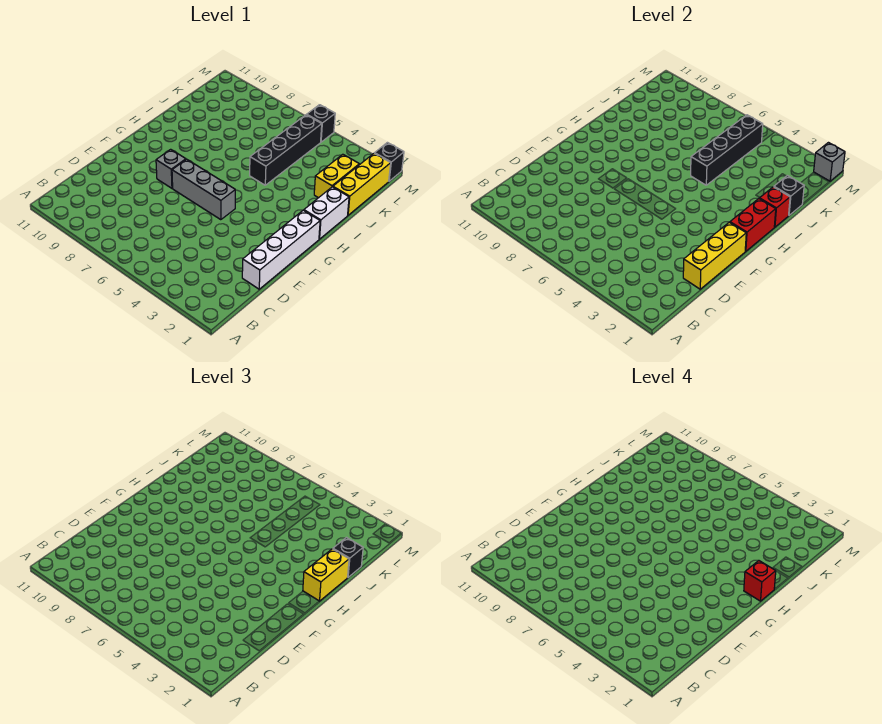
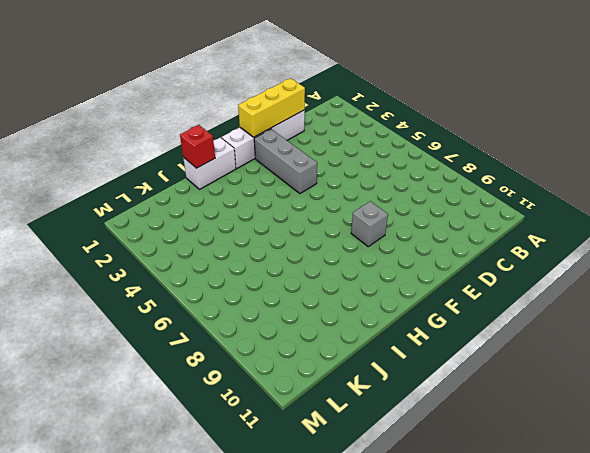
grey brick F2:F4 level 1 -> grey brick F5:F7 level 1
none -> black brick I5:L5 level 1
none -> yellow brick J1:L1 level 1
none -> yellow brick J2:K2 level 1

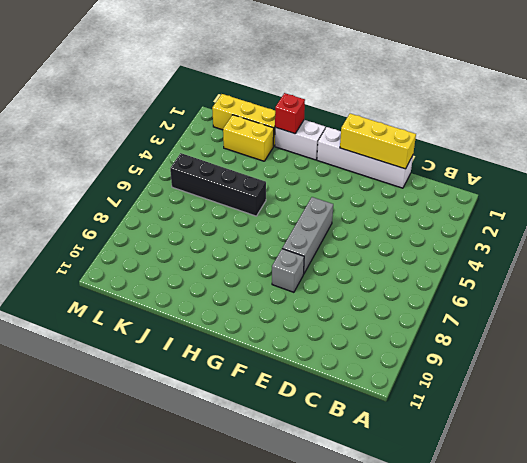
none -> black brick M1 level 1
none -> black brick M5 level 1
none -> red brick G1:H1 level 2

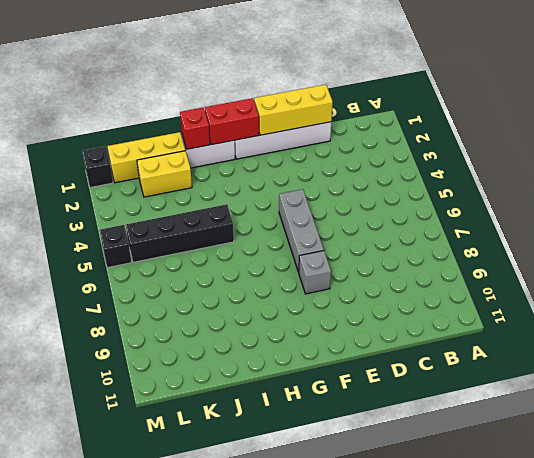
none -> black brick I5:L5 level 2
none -> black brick J1 level 2
none -> grey brick M1 level 2

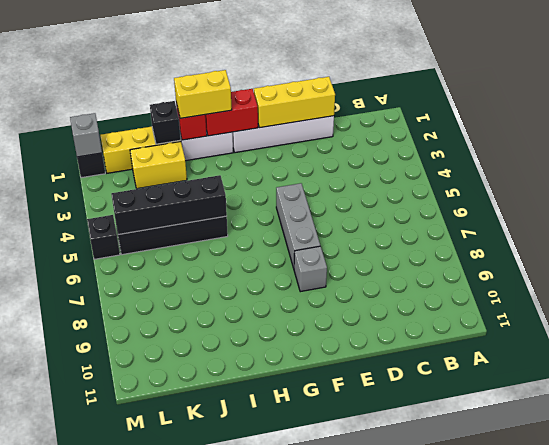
none -> black brick J1 level 3
none -> red brick H1 level 4

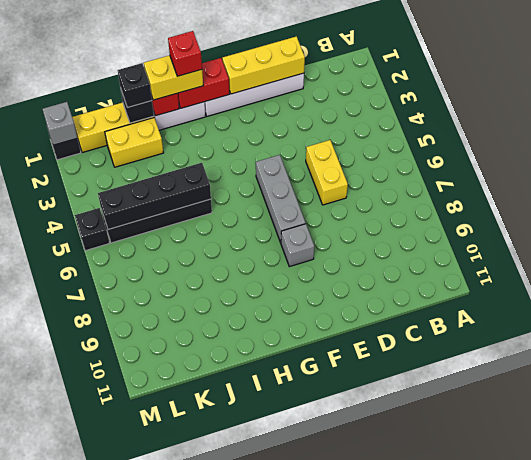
yellow brick D5:D6 level 1 -> none

